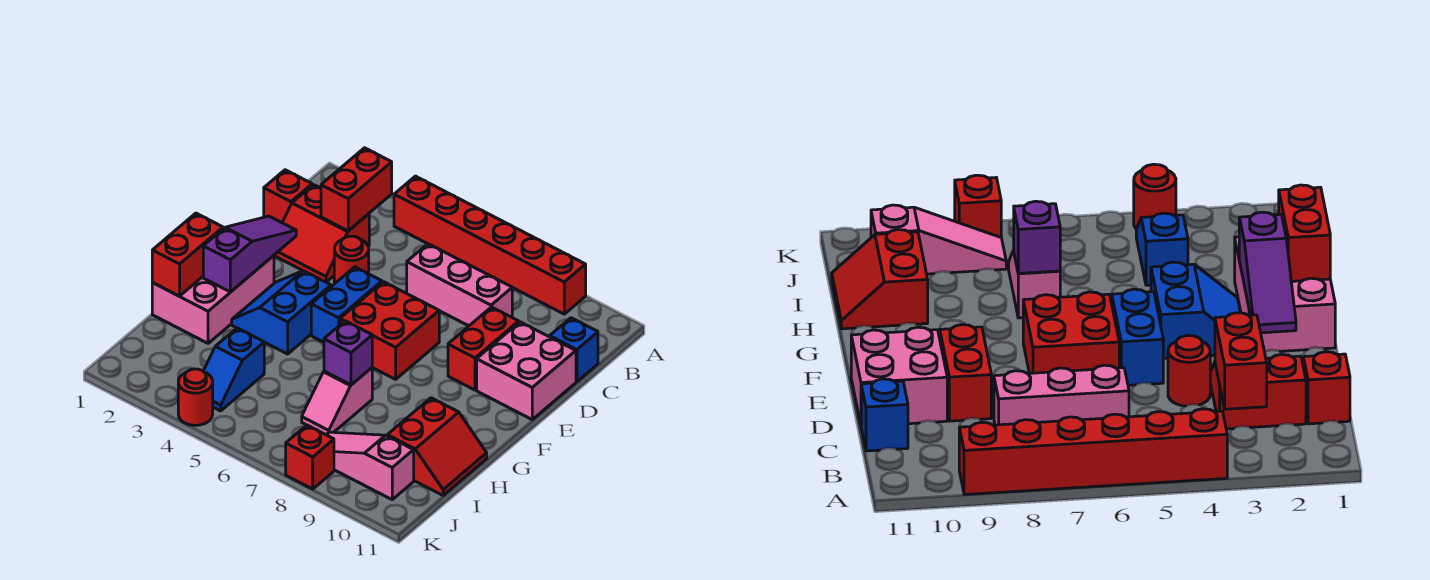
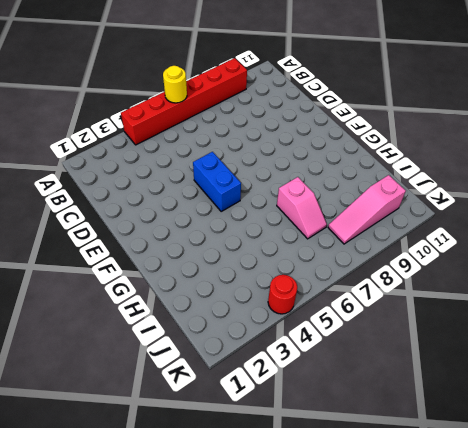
yellow round brick A6 level 2 -> none
none -> red brick C1 level 1
none -> red slope C2:D3 level 1 top C
none -> pink brick C6:C8 level 1

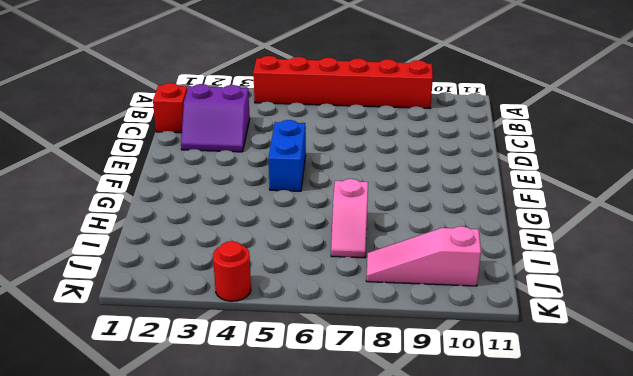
purple slope C2:D3 level 1 top C -> red slope C2:D3 level 1 top C
none -> pink brick C6:C8 level 1
none -> blue brick C11 level 1
none -> red round brick D4 level 1

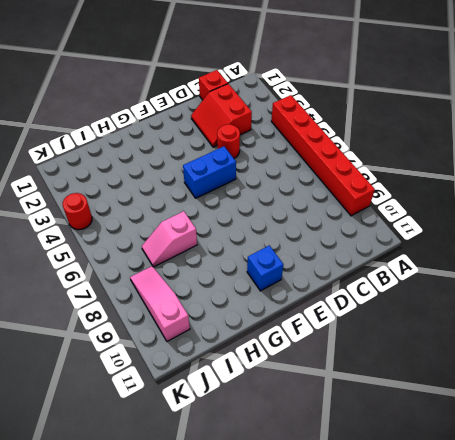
blue brick F10 level 1 -> blue brick C11 level 1
none -> pink brick C6:C8 level 1
none -> red brick D9:E9 level 1
none -> pink brick D10:E11 level 1

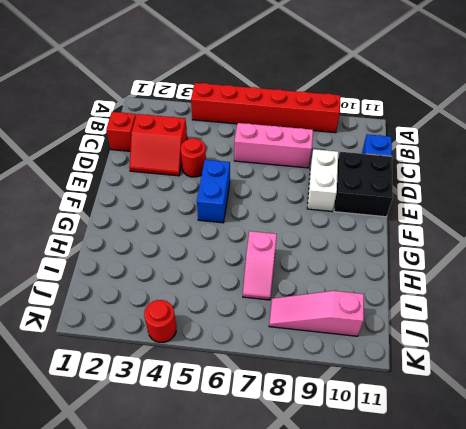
white brick D9:E9 level 1 -> red brick D9:E9 level 1
black brick D10:E11 level 1 -> pink brick D10:E11 level 1
none -> red brick E6:F7 level 1
none -> pink brick F1:H2 level 1
none -> blue slope F3:G4 level 1 top 4

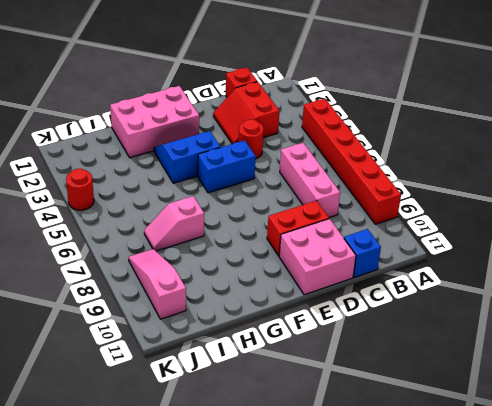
none -> red brick E6:F7 level 1
none -> red slope H10:I11 level 1 top 10
none -> blue slope I4:J4 level 1 top I

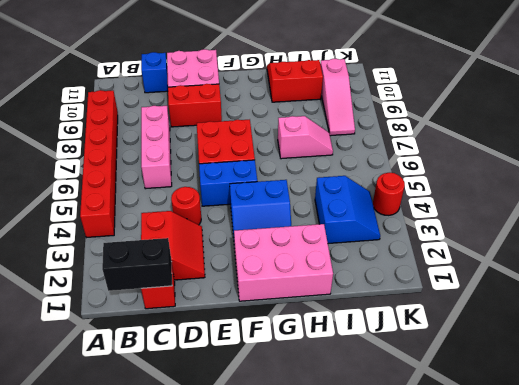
black brick B1:C1 level 2 -> none
blue slope I3:J4 level 1 top I -> blue slope I4:J4 level 1 top I
none -> red brick K8 level 1
none -> red brick B3:C3 level 2
none -> purple slope E2:G2 level 2 top G

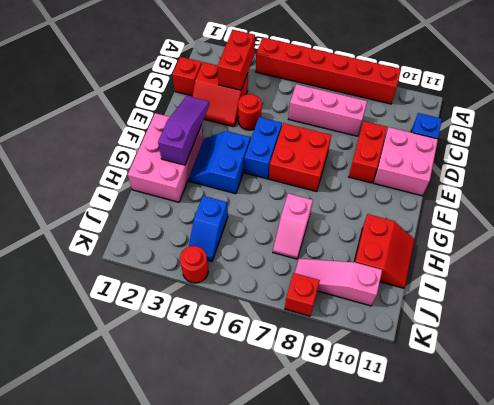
none -> red brick G1:H1 level 2
none -> purple brick H7 level 2

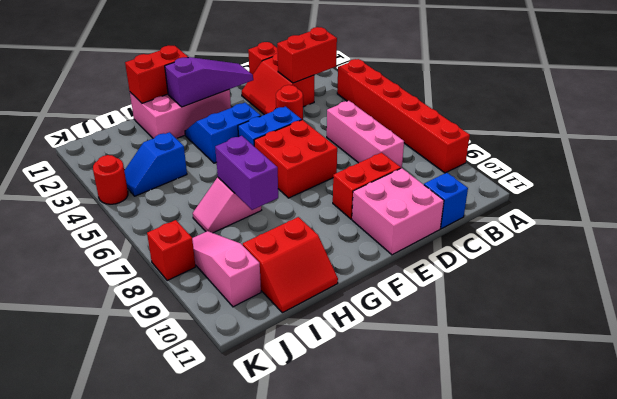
purple brick H7:H8 level 2 -> purple brick H7 level 2

